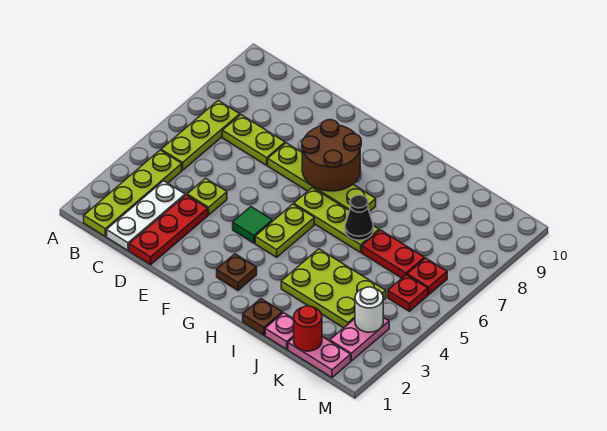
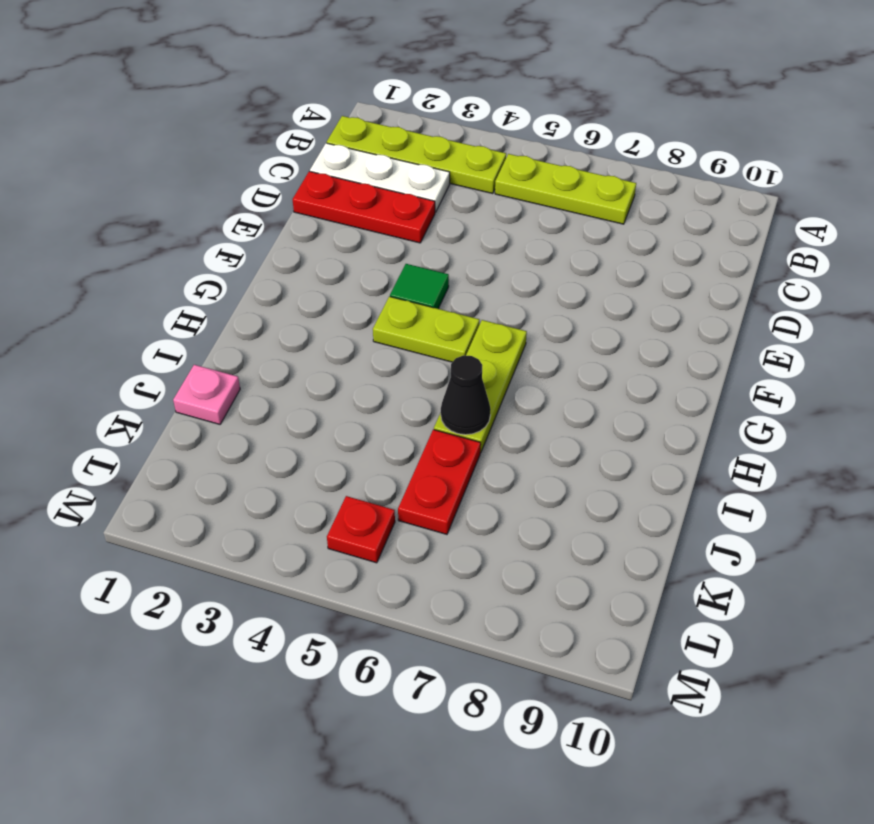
none -> lime plate C7:D7 level 1
none -> lime plate D4 level 1
none -> lime plate E7:H7 level 1

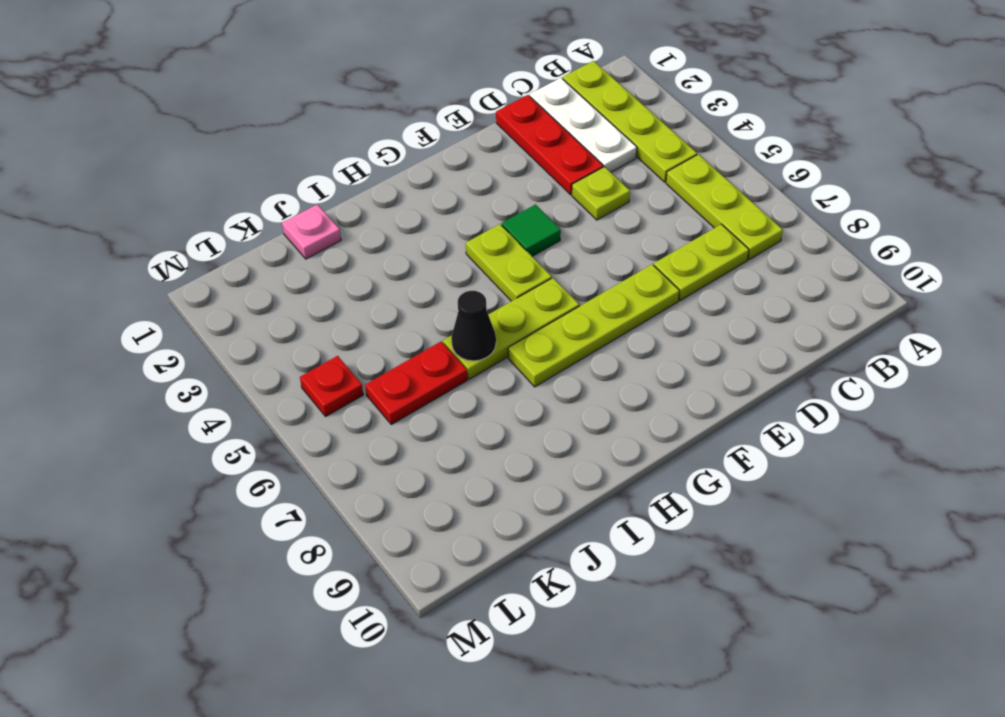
none -> brown plate G2 level 1
none -> brown plate I1 level 1
none -> lime plate I3:K4 level 1

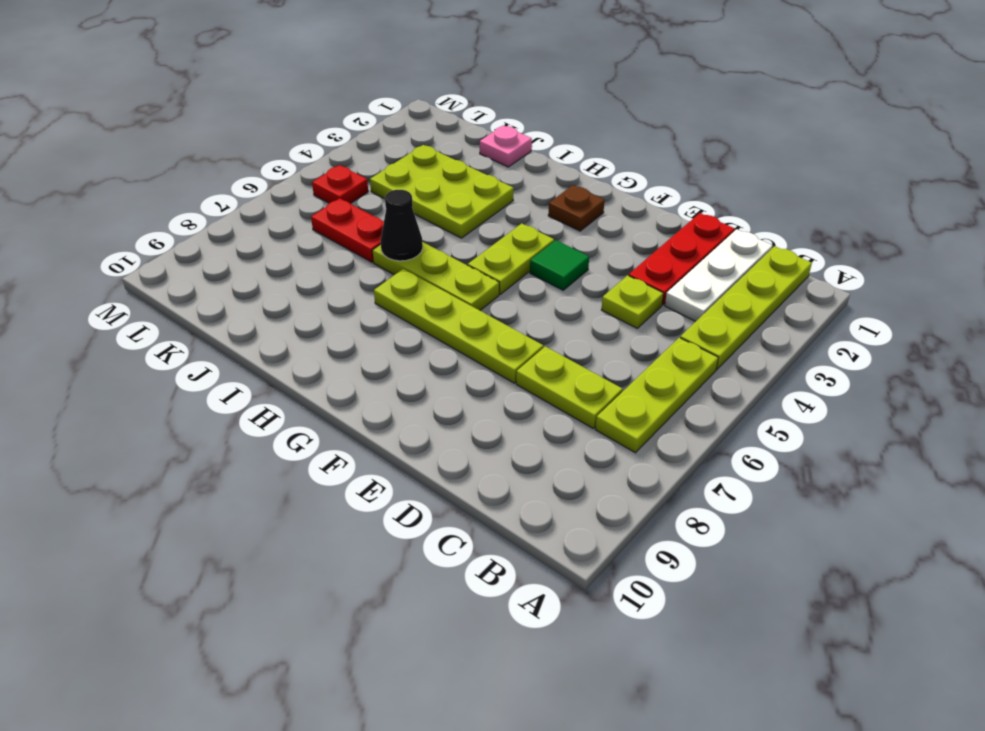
none -> brown plate I1 level 1
none -> pink plate K1:L1 level 1
none -> pink plate L2:L3 level 1

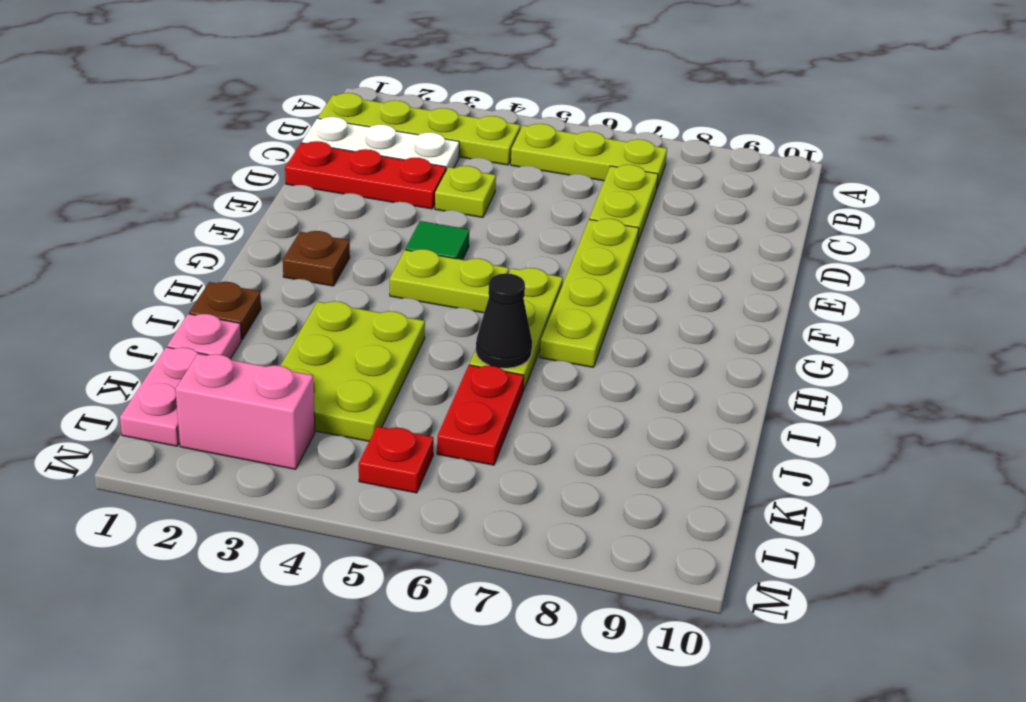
pink brick L2:L3 level 1 -> pink plate L2:L3 level 1
none -> red plate L6 level 1
none -> brown round brick F7:G8 level 2
none -> red round brick K1 level 2

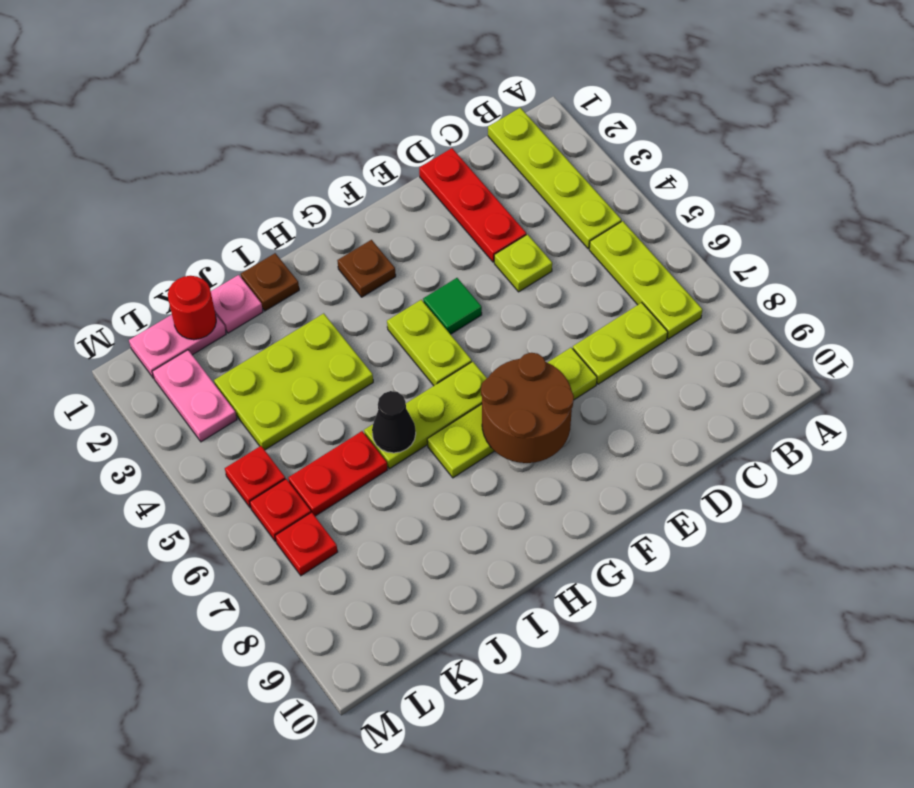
red plate L7 level 1 -> none
none -> white plate C1:C3 level 1
none -> white round brick L3 level 2

